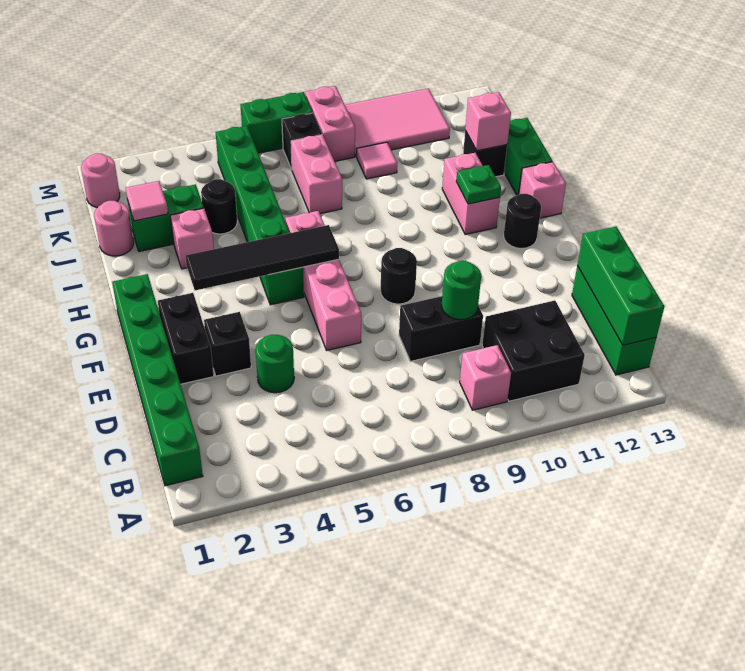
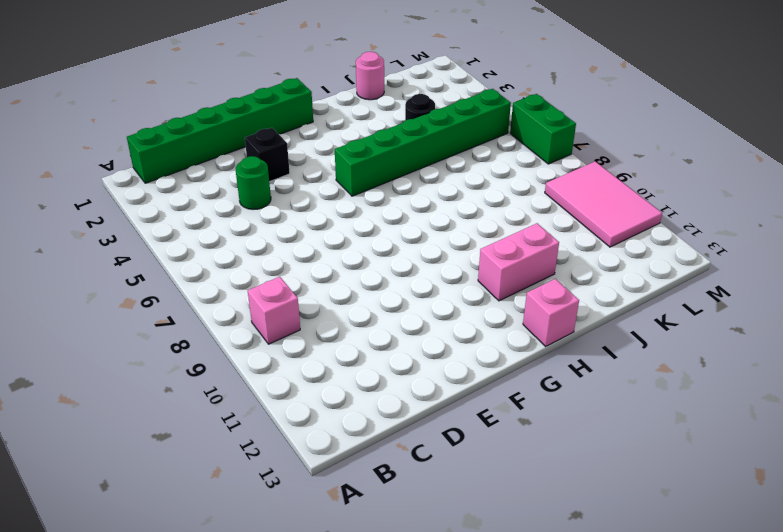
none -> black brick B10:C11 level 1
none -> green brick B13:D13 level 1
none -> black brick D8:D9 level 1
none -> black brick E2:F2 level 1

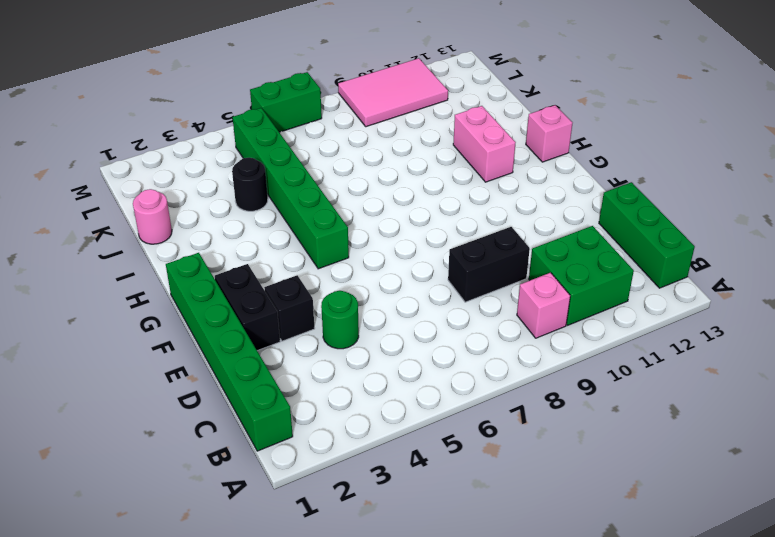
green brick B10:C11 level 1 -> black brick B10:C11 level 1
none -> pink brick E6:H6 level 1
none -> black round brick F8 level 1
none -> black round brick G12 level 1
none -> pink brick I3 level 1

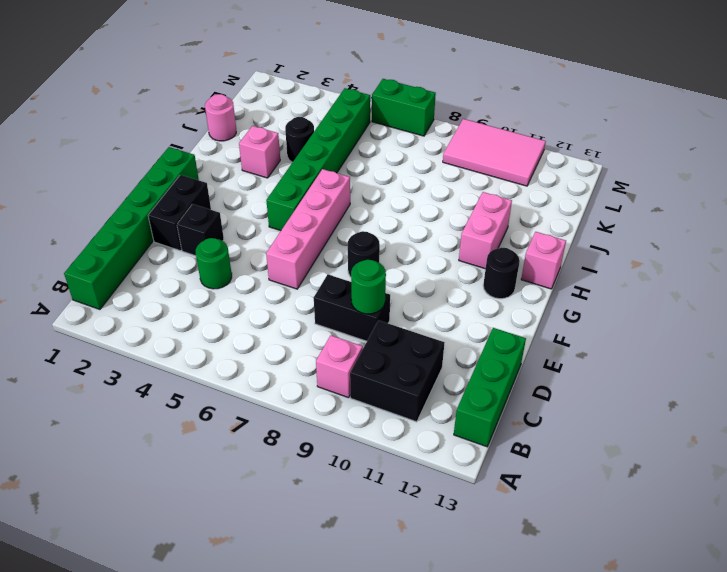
none -> green brick I13:J13 level 1
none -> green brick J2:J3 level 1
none -> pink brick J7:K7 level 1
none -> black brick J12 level 1

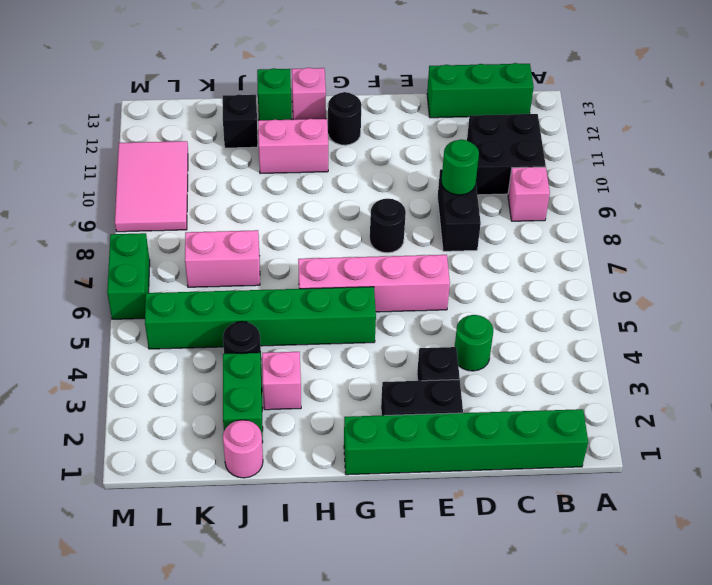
green brick I13 level 1 -> green brick I13:J13 level 1
none -> pink tile K9 level 1
none -> pink round brick L1 level 1
none -> black brick L7 level 1
none -> pink brick L8:M8 level 1

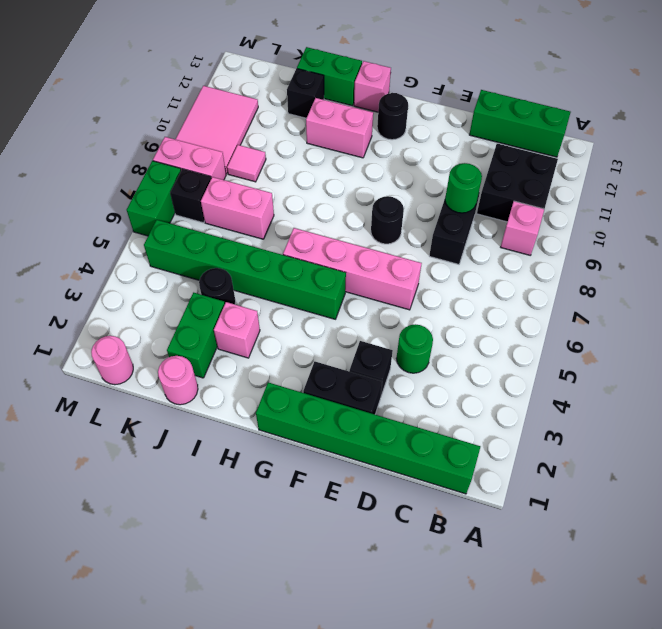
none -> green brick B13:D13 level 2
none -> black tile G3:G6 level 2
none -> green plate H11 level 2
none -> pink tile J2 level 2

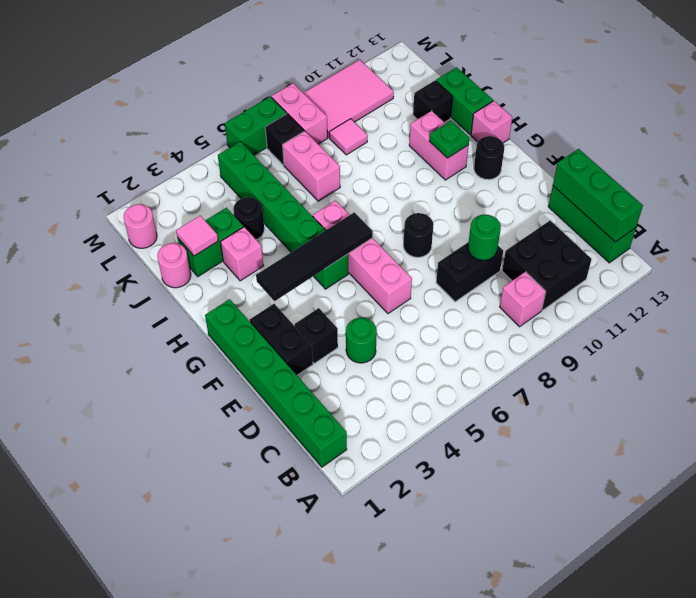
none -> pink brick J12 level 2

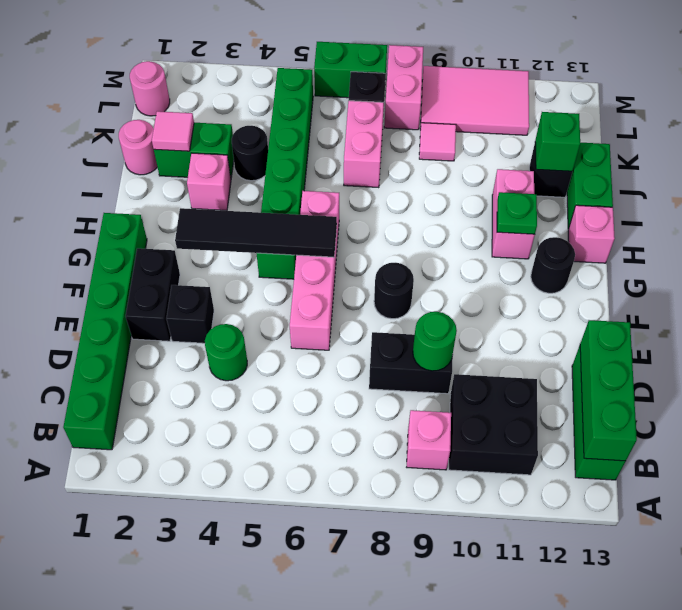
green brick J12 level 2 -> pink brick J12 level 2

